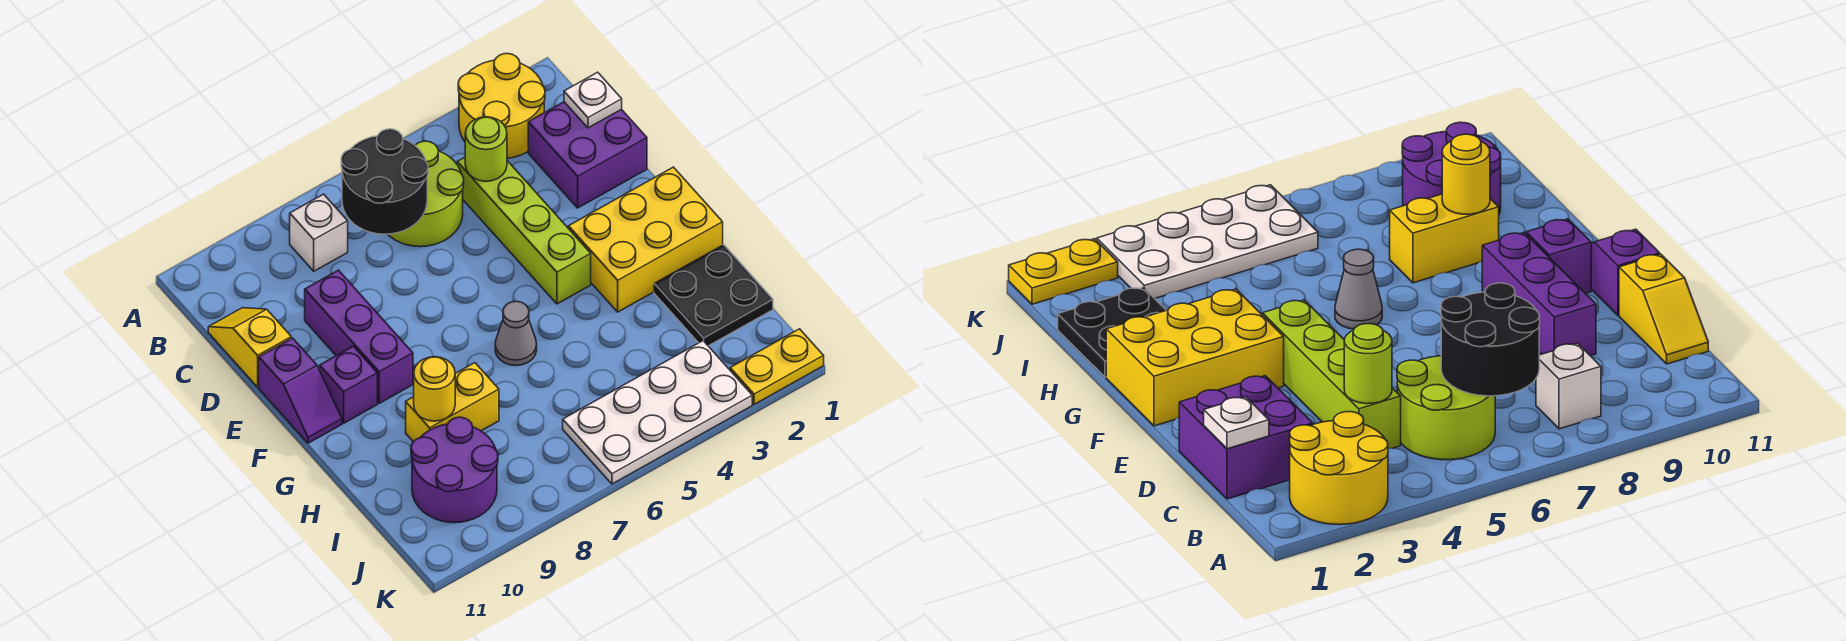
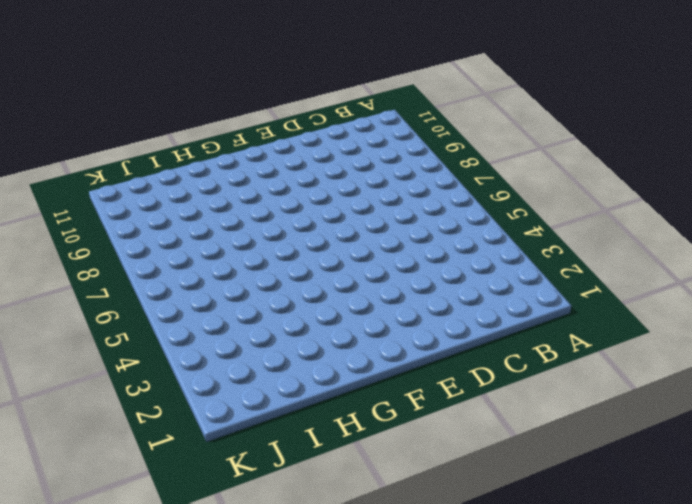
none -> yellow round brick A2:B3 level 1
none -> lime round brick B5:C6 level 1
none -> white brick B8 level 1

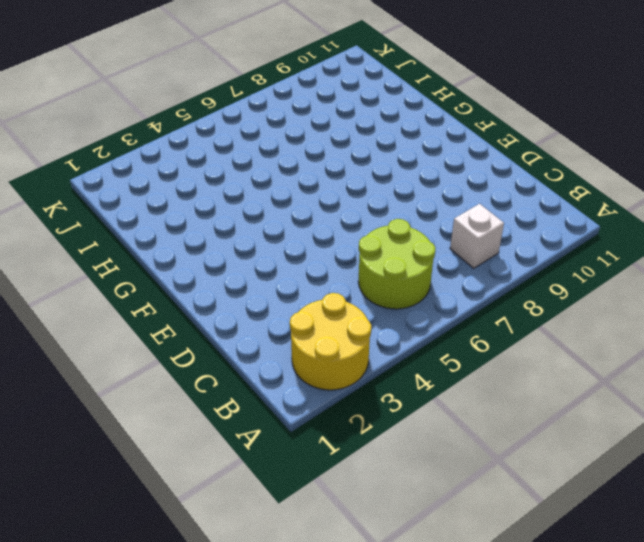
none -> purple brick C1:D2 level 1
none -> lime brick C4:F4 level 1
none -> yellow slope C11:D11 level 1 top D

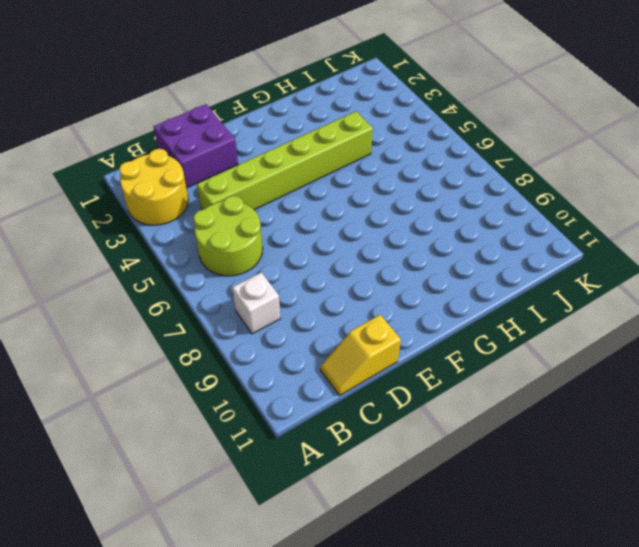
lime brick C4:H4 level 1 -> lime brick C4:F4 level 1
none -> purple brick D9:F9 level 1
none -> purple slope E11:F11 level 1 top E
none -> yellow brick F1:G3 level 1

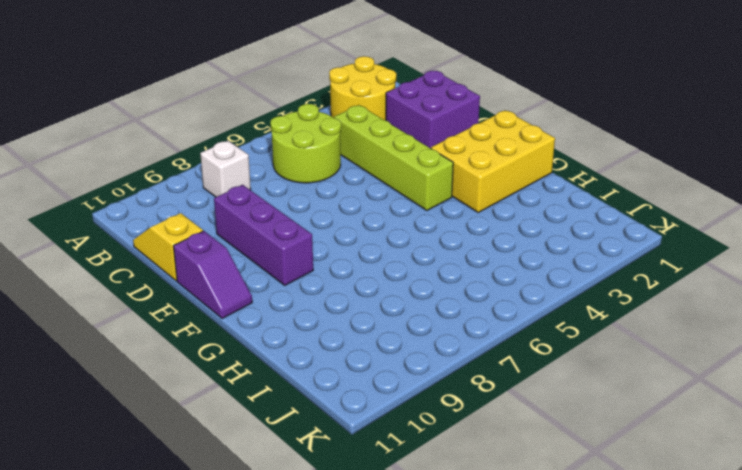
none -> purple brick F10 level 1
none -> grey cone G6 level 1
none -> black plate H1:I2 level 1

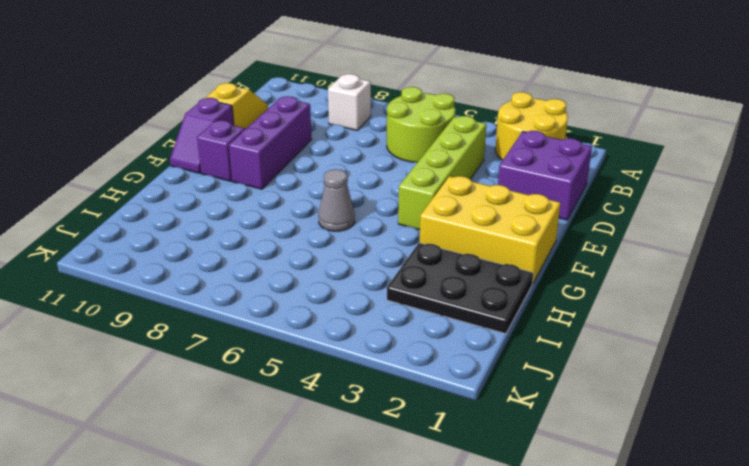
black plate H1:I3 level 1 -> black plate H1:I2 level 1
none -> yellow brick H8:H9 level 1
none -> purple round brick I9:J10 level 1
none -> white plate J3:K6 level 1

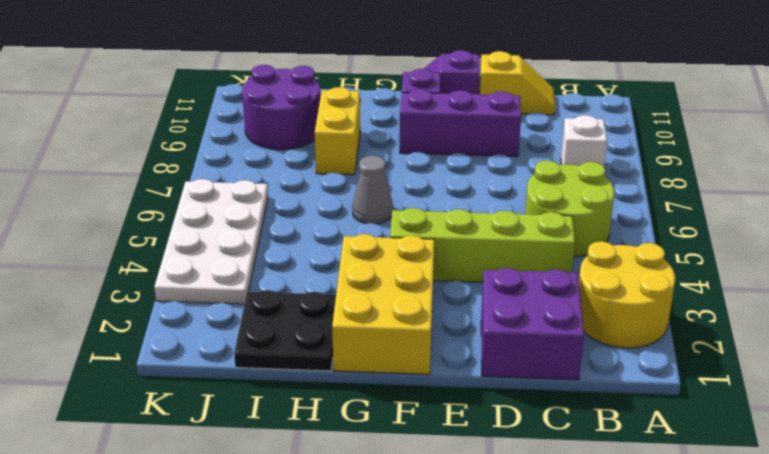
none -> yellow plate K1:K2 level 1
none -> black round brick B6:C7 level 2
none -> white plate C1 level 2

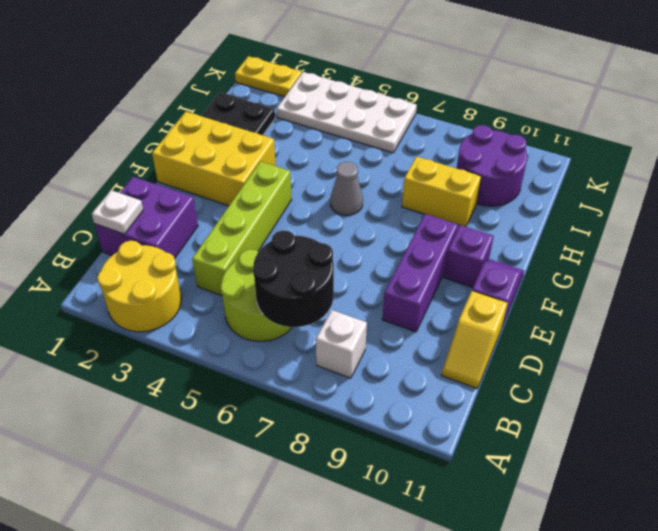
none -> lime round brick C4 level 2
none -> yellow round brick H9 level 2

